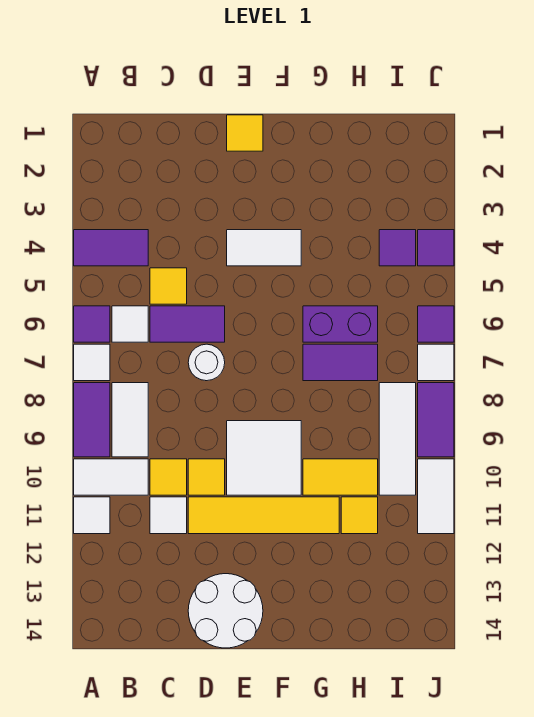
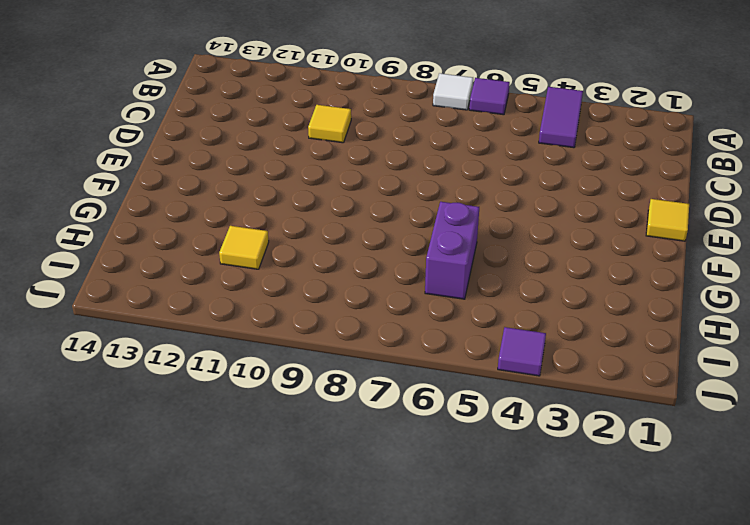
none -> purple tile A8:A9 level 1
none -> white tile A10:B10 level 1
none -> white tile A11 level 1
none -> white tile B6 level 1

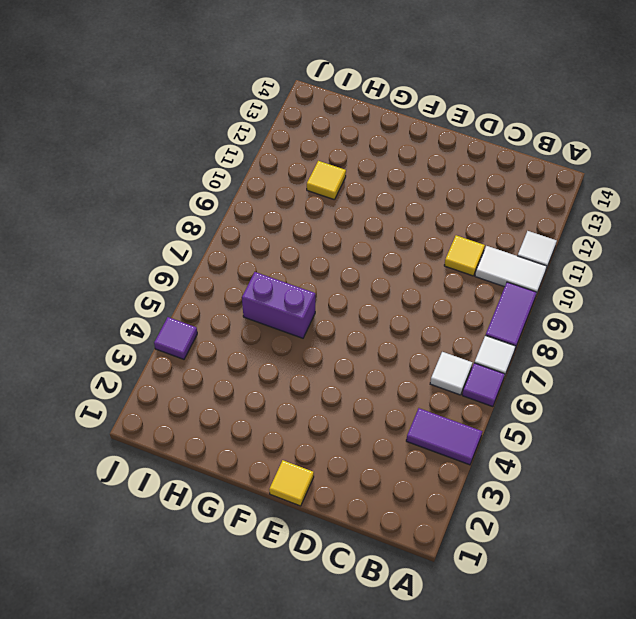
none -> white tile B8:B9 level 1
none -> yellow tile C5 level 1
none -> purple tile C6:D6 level 1
none -> white tile C11 level 1

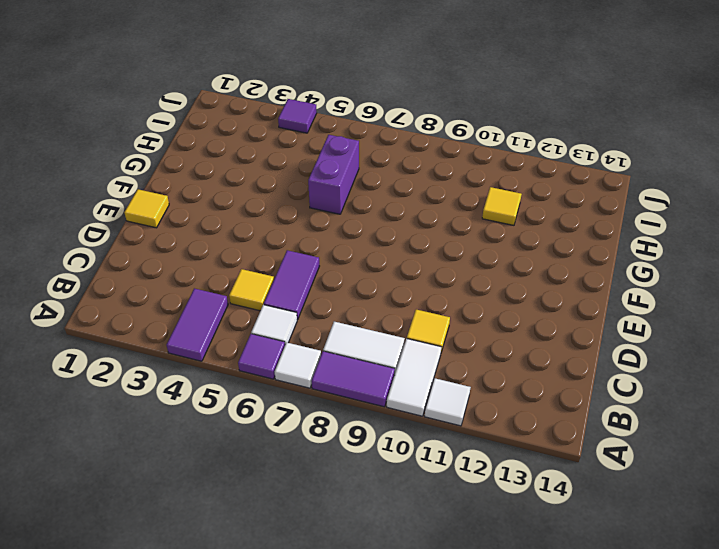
none -> white tile C11 level 1
none -> white round brick D7 level 1
none -> yellow tile D10 level 1
none -> yellow tile D11:G11 level 1

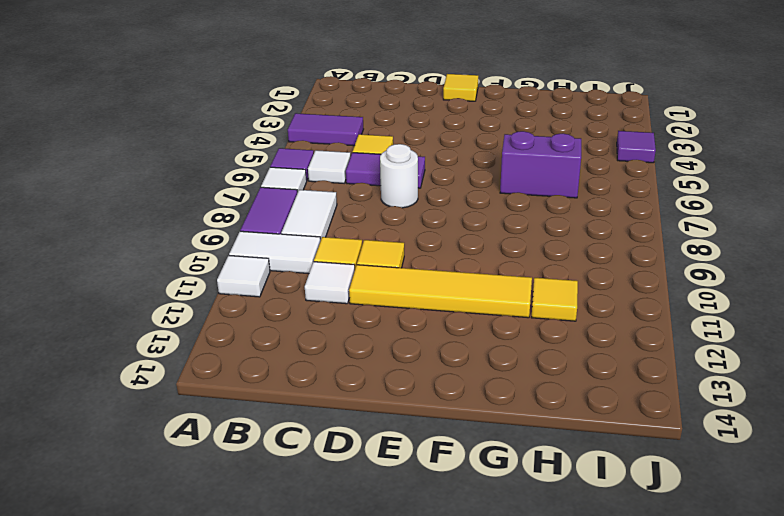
none -> white round brick D13:E14 level 1
none -> white tile E4:F4 level 1
none -> white tile E9:F10 level 1
none -> purple tile G7:H7 level 1

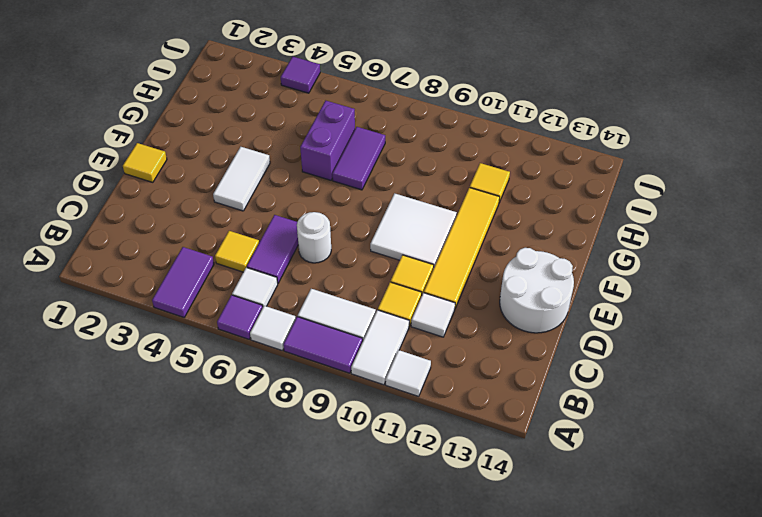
none -> yellow tile G10:H10 level 1
none -> purple tile I4 level 1
none -> white tile I8:I10 level 1
none -> purple tile J6 level 1

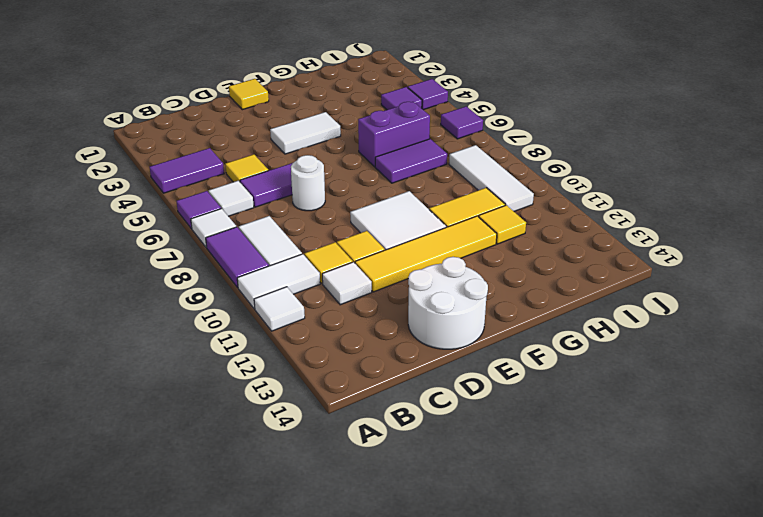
none -> white tile J7 level 1
none -> purple tile J8:J9 level 1
none -> white tile J10:J11 level 1

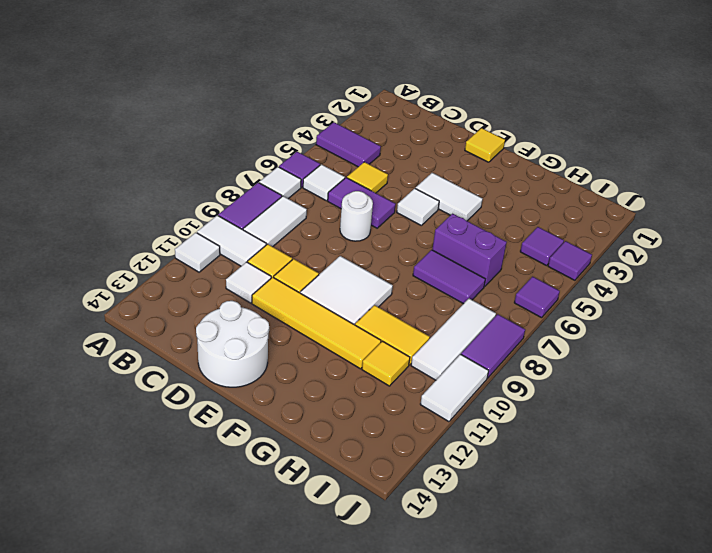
white tile E5 level 1 -> white tile J7 level 1

